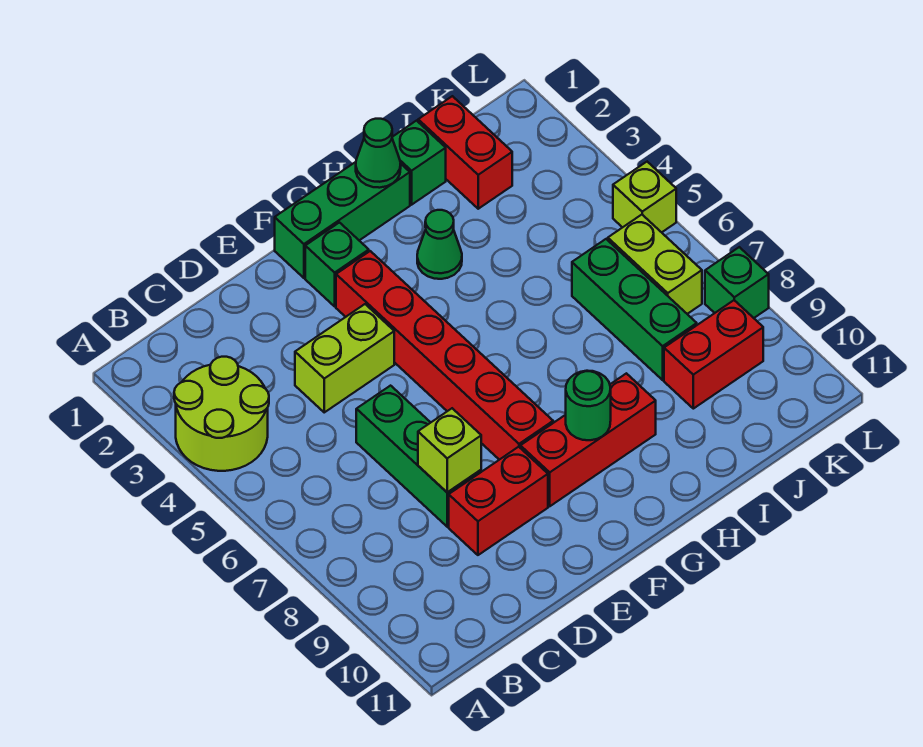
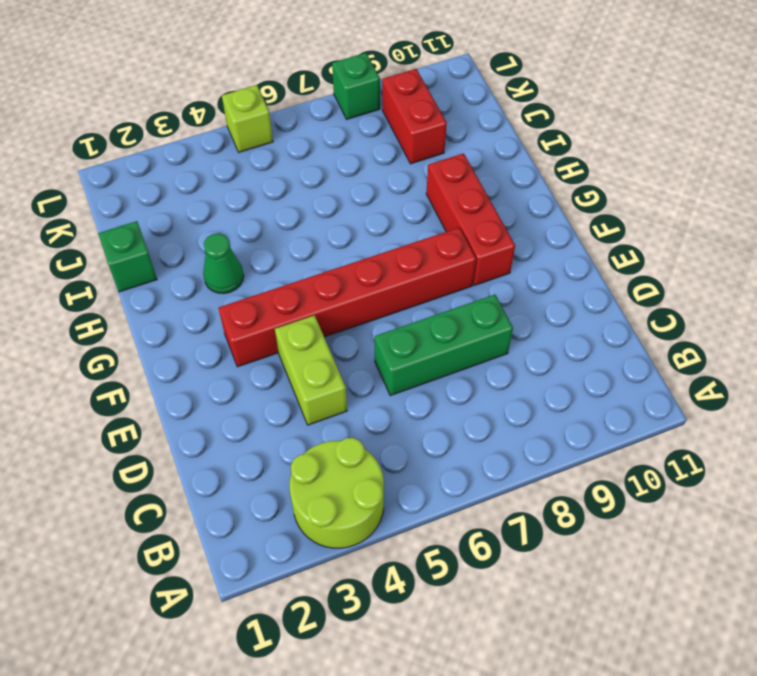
none -> red brick D9:E9 level 1
none -> green brick F1:H1 level 1
none -> green brick F2 level 1

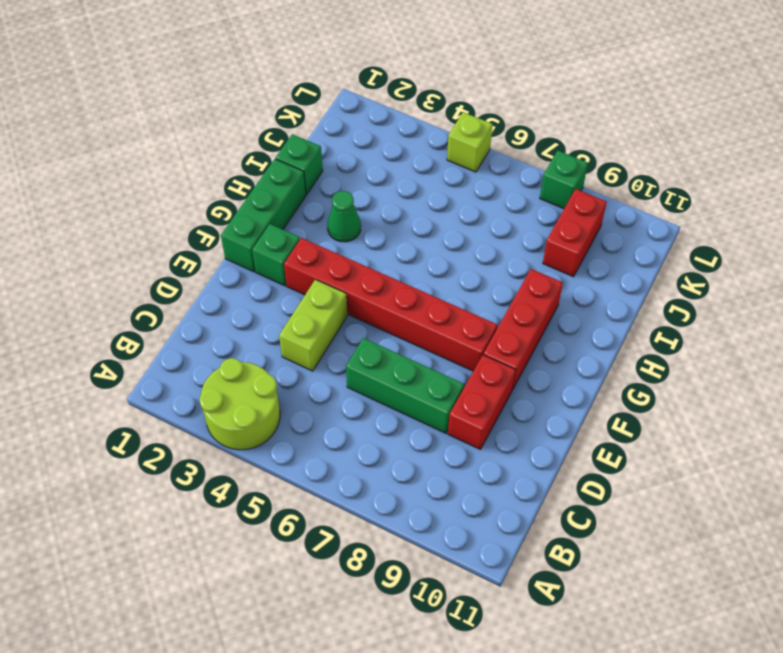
none -> red brick J1:J2 level 1
none -> green brick J6:J8 level 1
none -> lime brick K6:K7 level 1

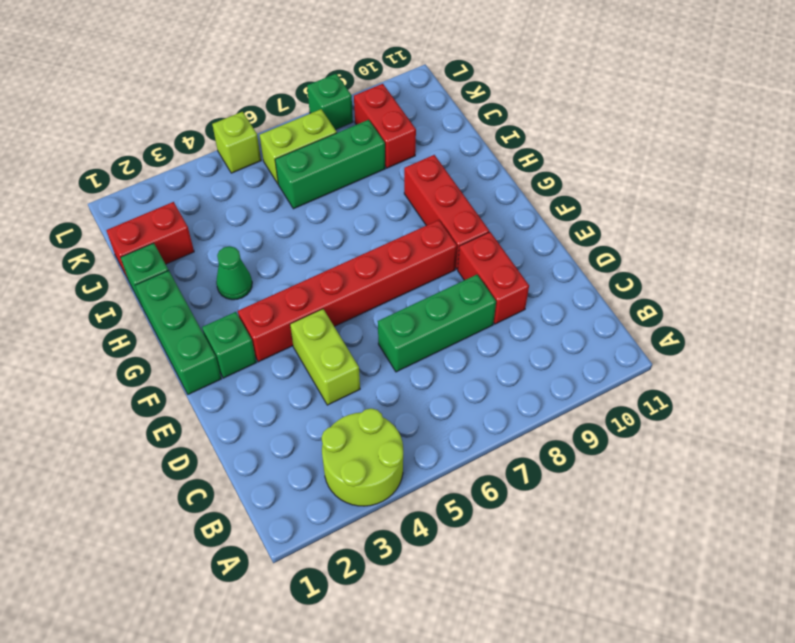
none -> lime brick D8 level 2
none -> green round brick G9 level 2
none -> green cone H1 level 2

